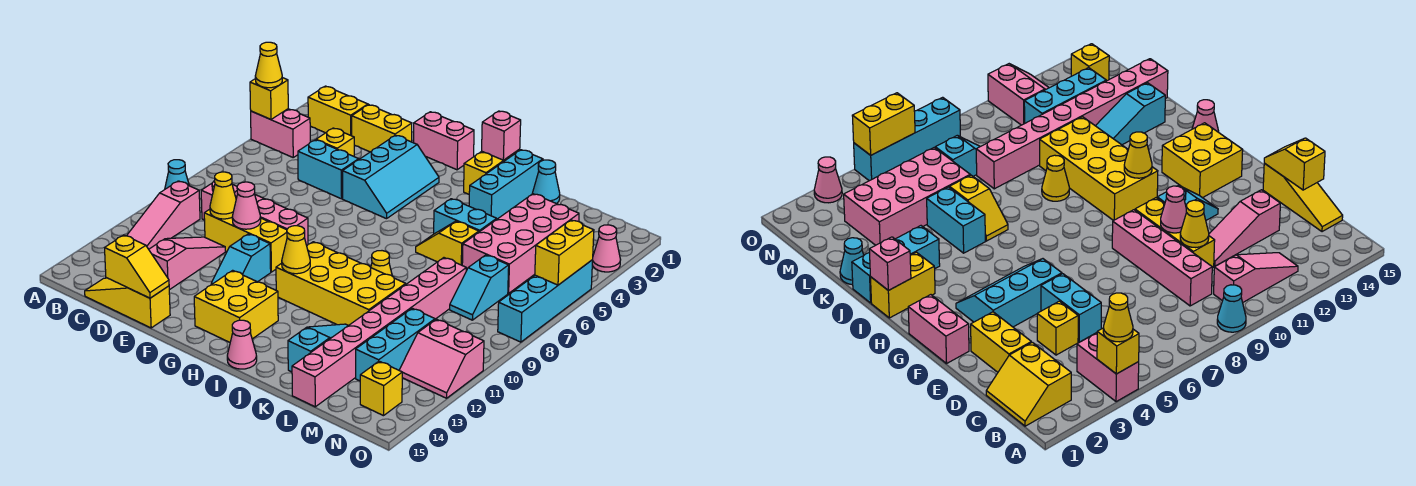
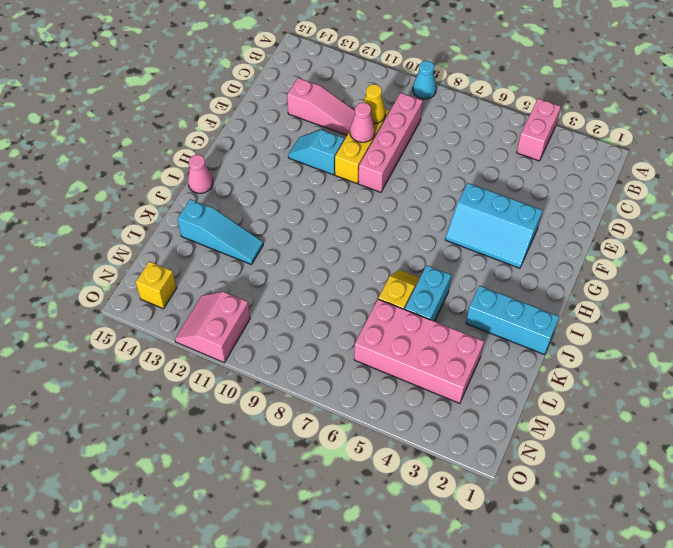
none -> yellow slope B1:C2 level 1 top 2
none -> pink slope B10:B12 level 1 top 10
none -> yellow slope C15:E15 level 1 top E
none -> yellow brick D2:E2 level 1

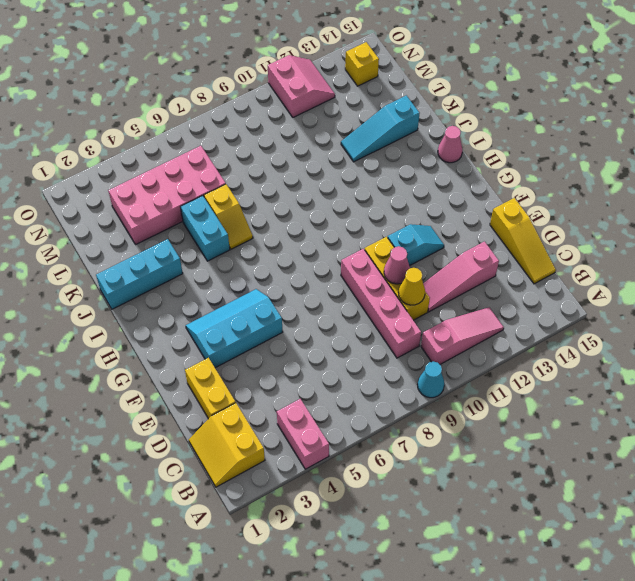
none -> yellow brick D4 level 1
none -> cyan brick D5:E5 level 1
none -> pink brick F1:G1 level 1
none -> yellow brick G13:H14 level 1

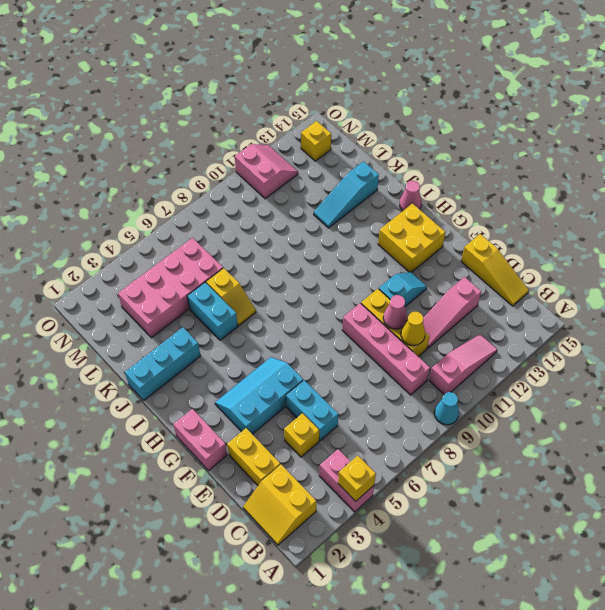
none -> yellow brick H10:K11 level 1
none -> yellow brick I1:I2 level 1
none -> yellow cone J9 level 1
none -> cyan cone K1 level 1

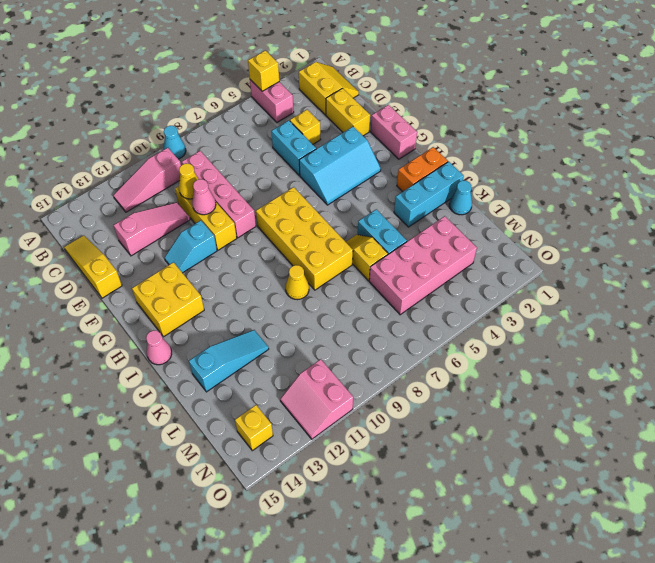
yellow brick G7:J8 level 1 -> yellow brick H10:K11 level 1
orange brick I1:I2 level 1 -> yellow brick I1:I2 level 1
none -> pink brick L8:L15 level 1
none -> cyan slope M7:M8 level 1 top 7
none -> cyan brick M11:M13 level 1
none -> pink cone O3 level 1

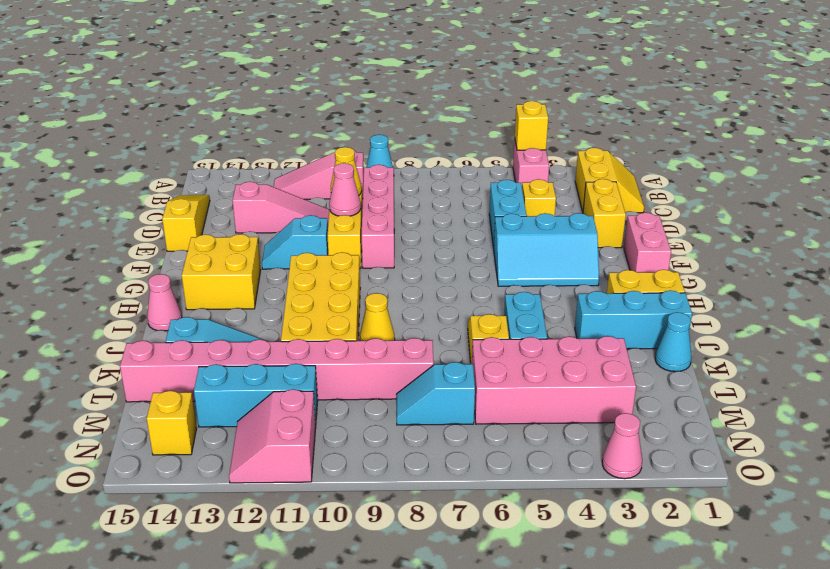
none -> cyan brick O5:O8 level 1
none -> yellow slope D15:E15 level 2 top D
none -> yellow cone H11 level 2
none -> pink brick I1 level 2

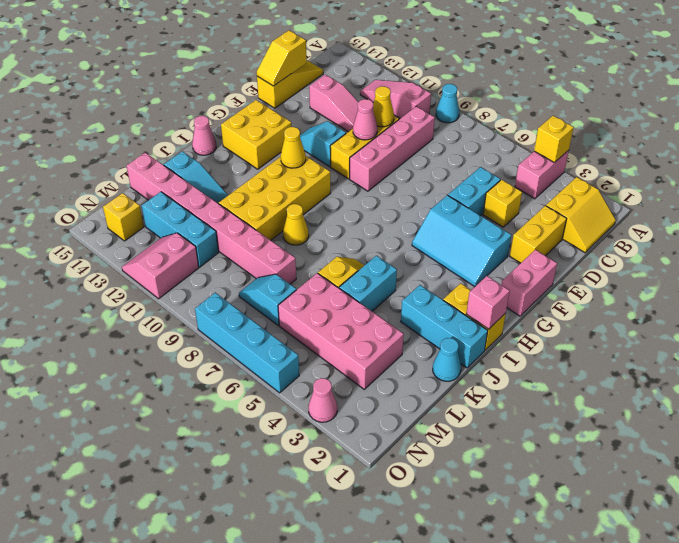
none -> yellow brick O5:O6 level 2
none -> yellow cone A4 level 3

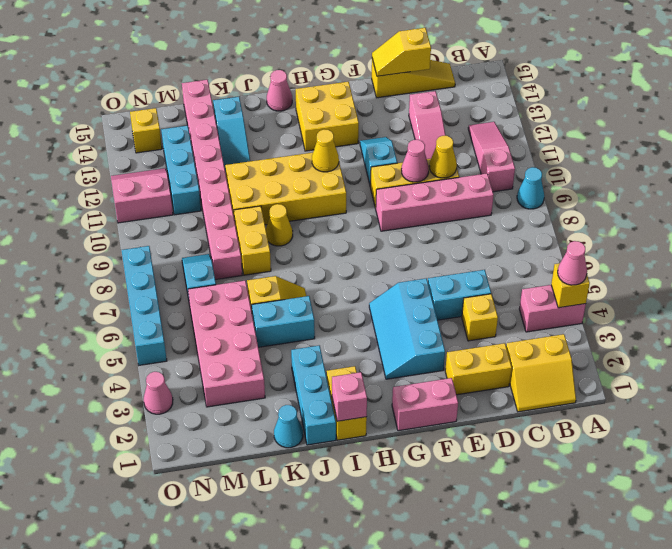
pink cone A4 level 3 -> yellow cone A4 level 3
yellow brick K8:K9 level 1 -> yellow brick O5:O6 level 2

